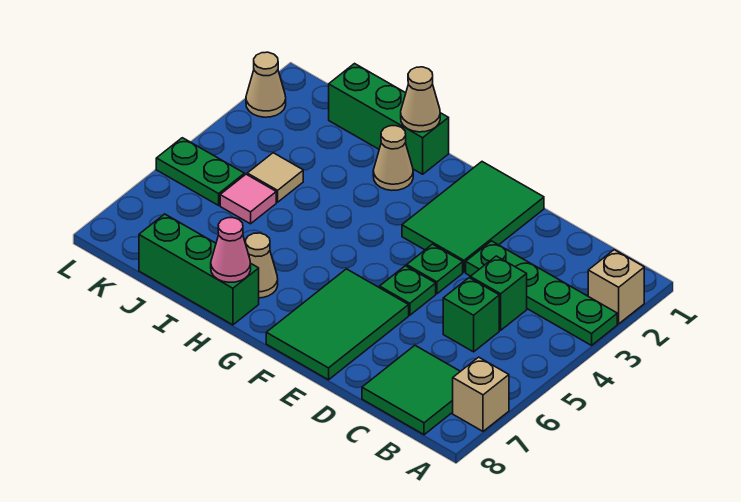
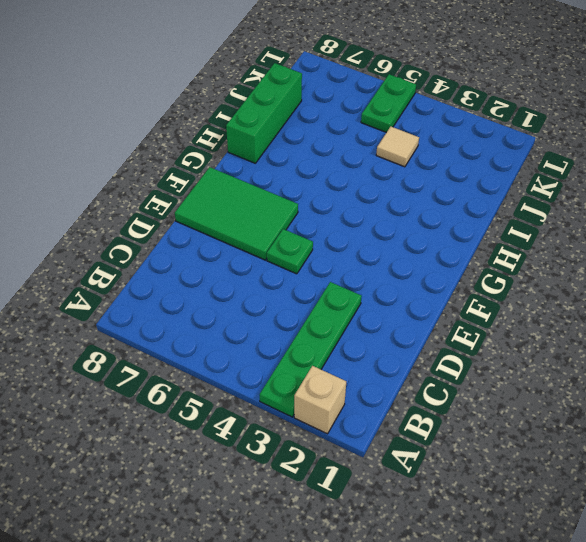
none -> tan brick A7 level 1
none -> green tile B7:C8 level 1
none -> green brick C4 level 1

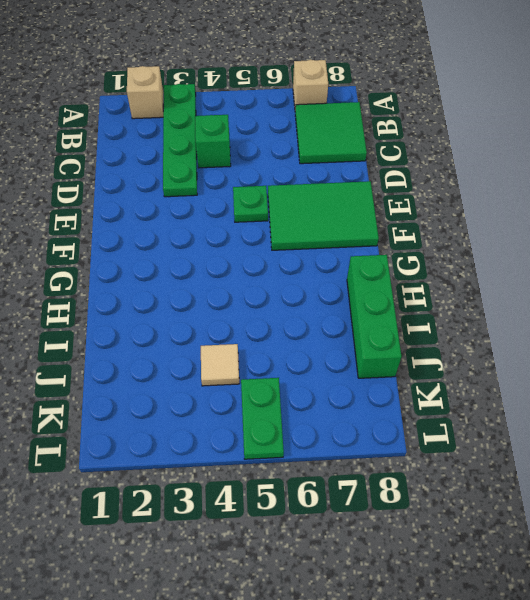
none -> green brick C5 level 1
none -> green tile E1:F3 level 1
none -> green plate E4 level 1

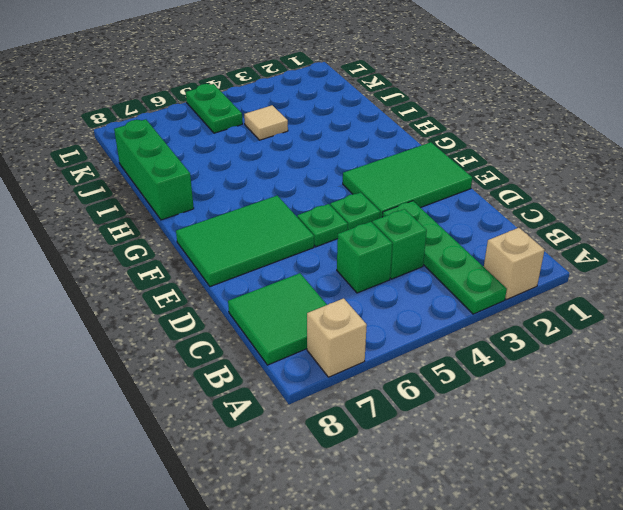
none -> green brick H1:J1 level 1
none -> tan cone H2 level 1
none -> tan cone H7 level 1

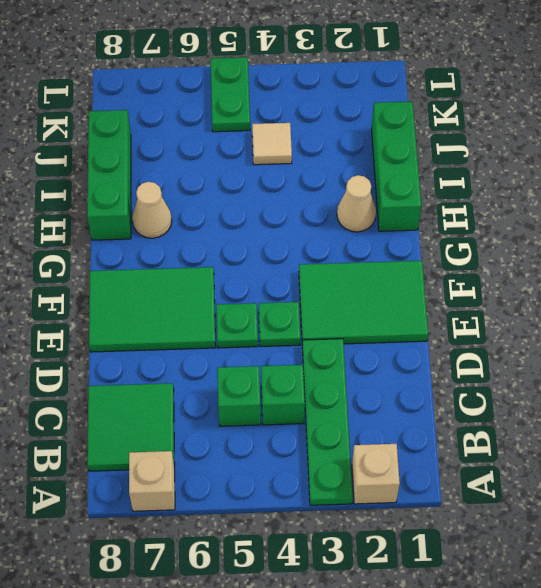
none -> pink tile J5 level 1
none -> tan cone L2 level 1
none -> tan cone H1 level 2

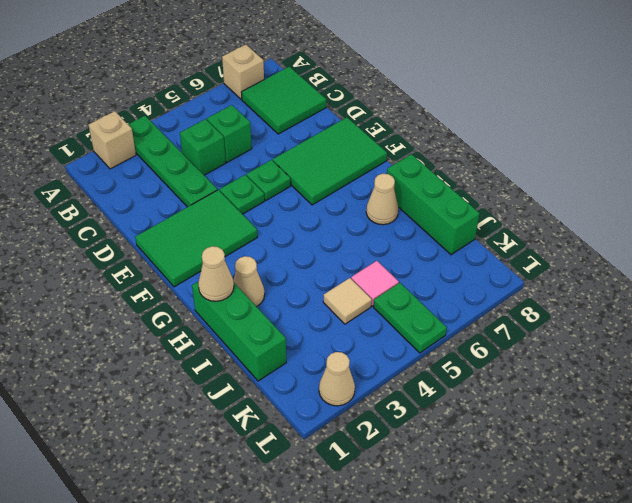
none -> pink cone H8 level 2

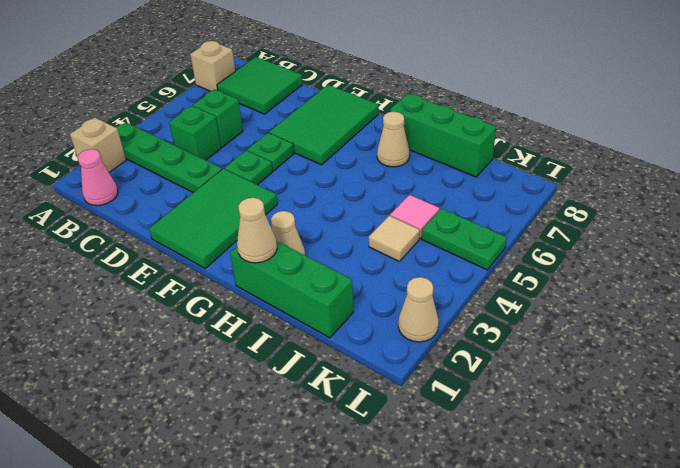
pink cone B1 level 1 -> pink cone H8 level 2

